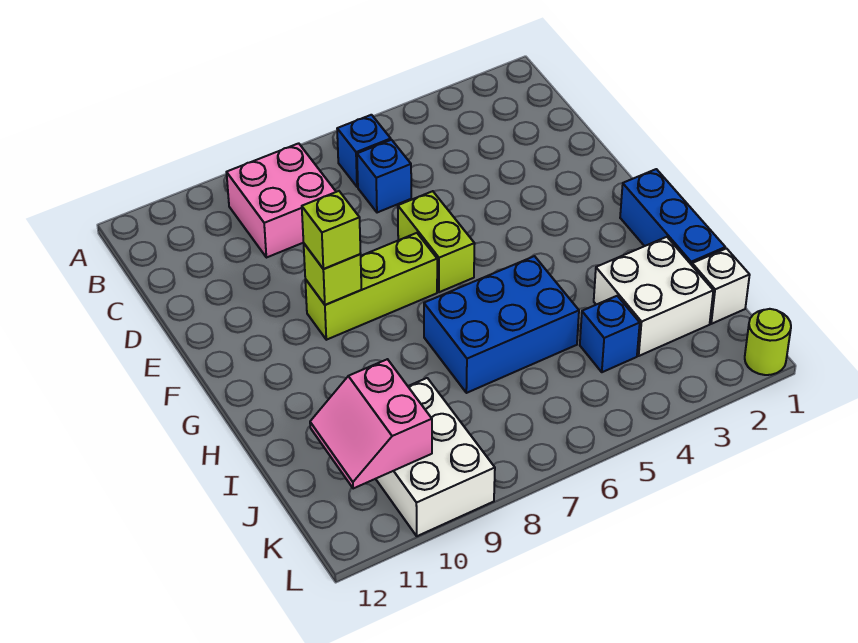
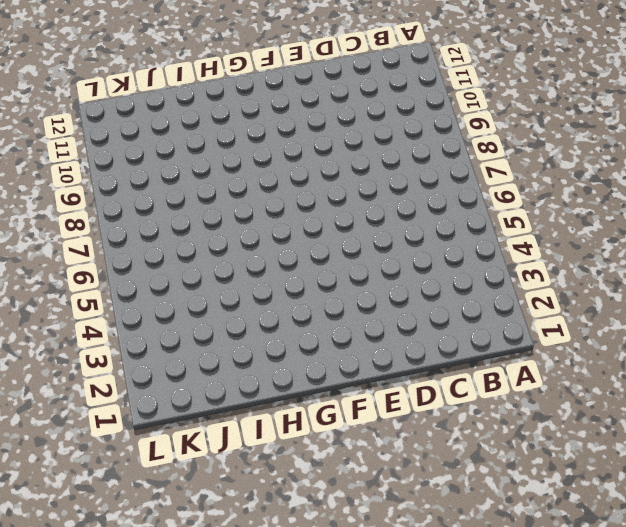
none -> blue brick B6 level 1
none -> pink brick B8:C9 level 1
none -> blue brick C6 level 1

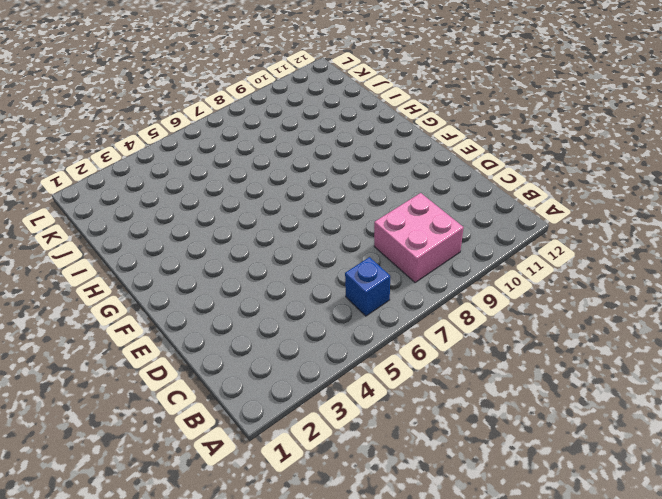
none -> blue brick C6 level 1
none -> lime brick E6:F6 level 1
none -> lime brick F7:F9 level 1

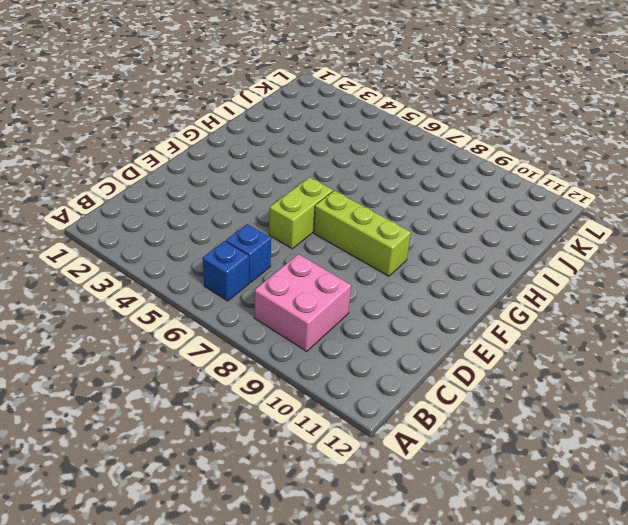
none -> blue brick G1:I1 level 1
none -> blue brick H5:I7 level 1
none -> white brick I2:J3 level 1

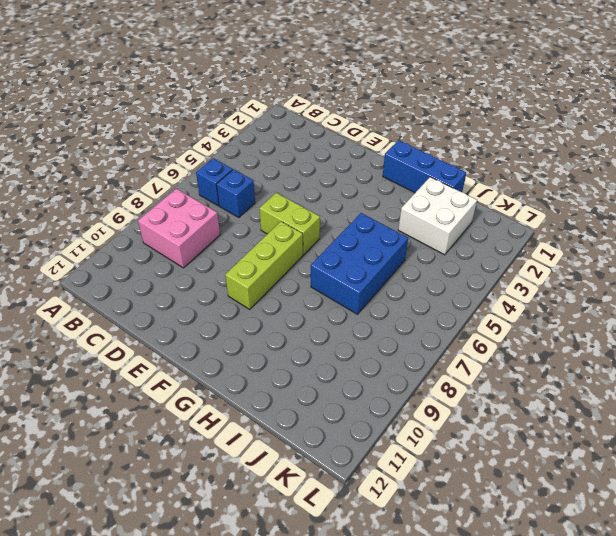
none -> white brick J1 level 1
none -> blue brick J4 level 1
none -> white brick J9:L10 level 1

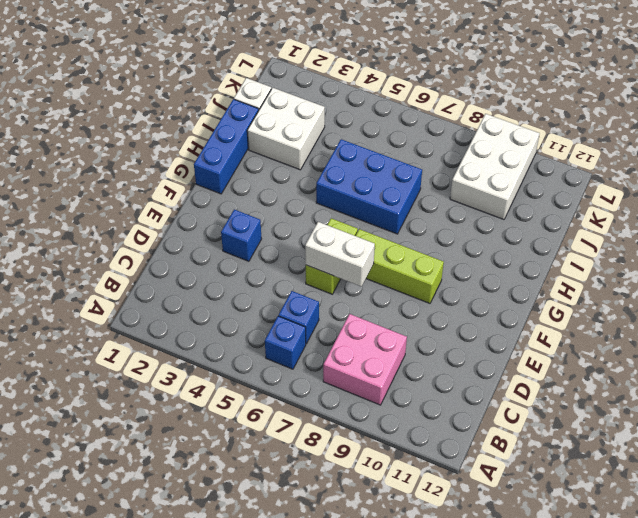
blue brick E3 level 1 -> blue brick J4 level 1
white brick E6:E7 level 2 -> none
none -> lime round brick L1 level 1
none -> lime brick F9 level 2
none -> pink slope J10:K11 level 2 top 10

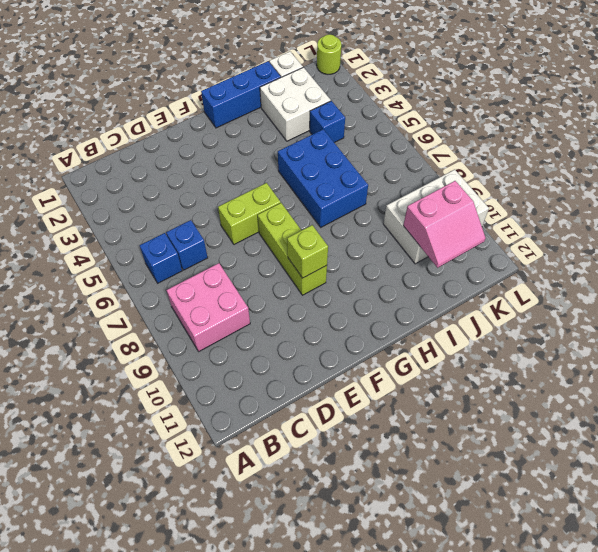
none -> lime brick F9 level 3

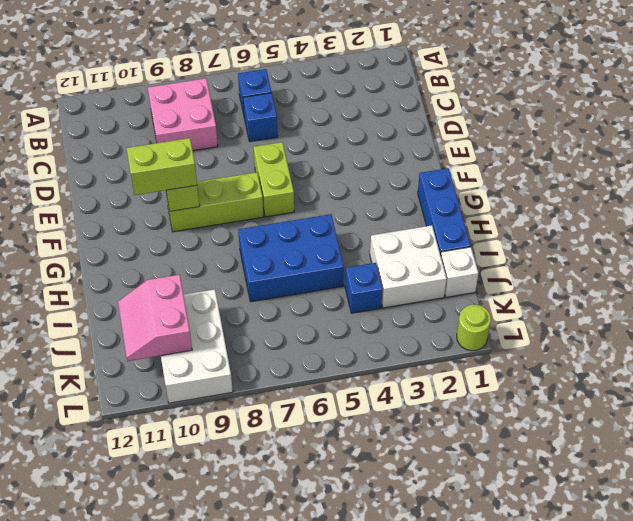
lime brick F9:F10 level 3 -> lime brick F9 level 3

